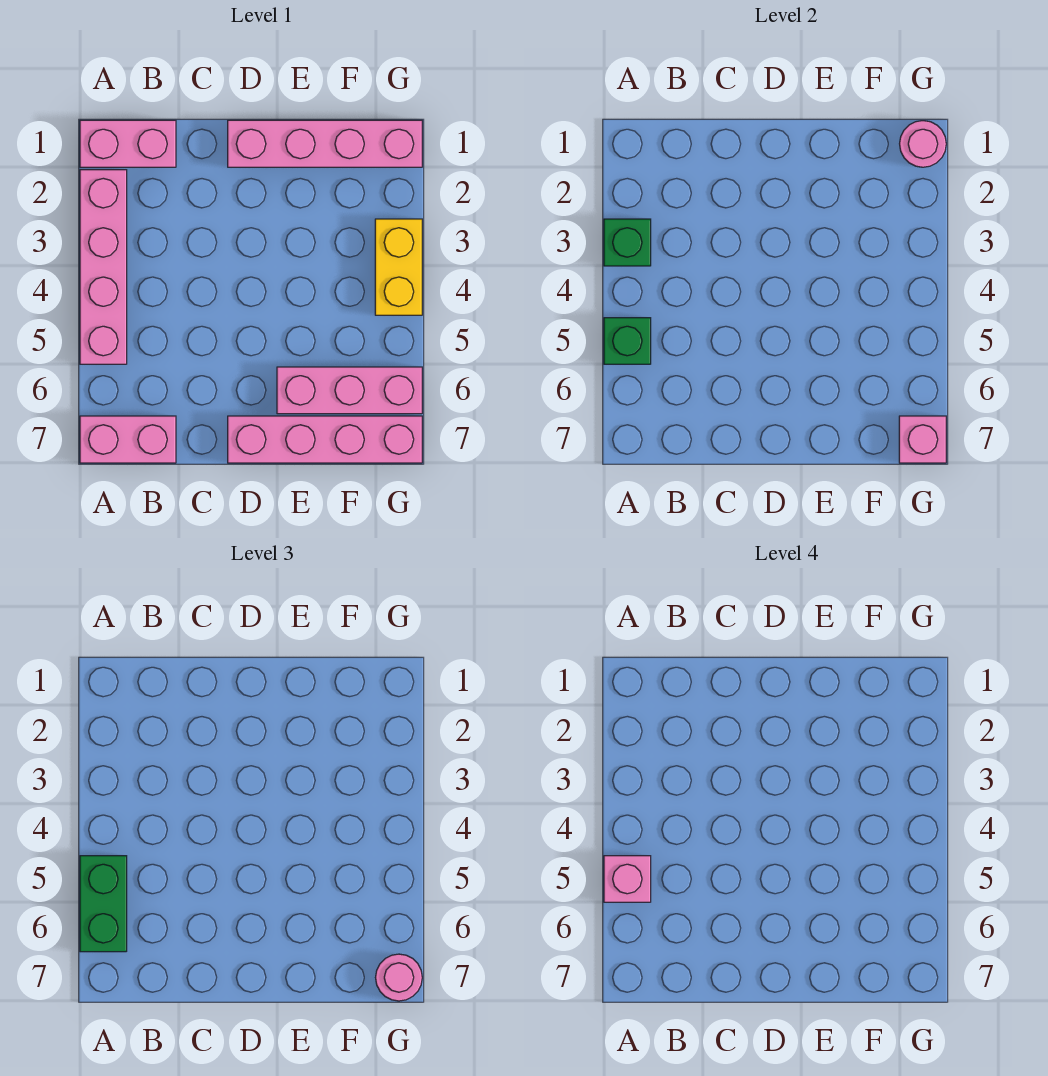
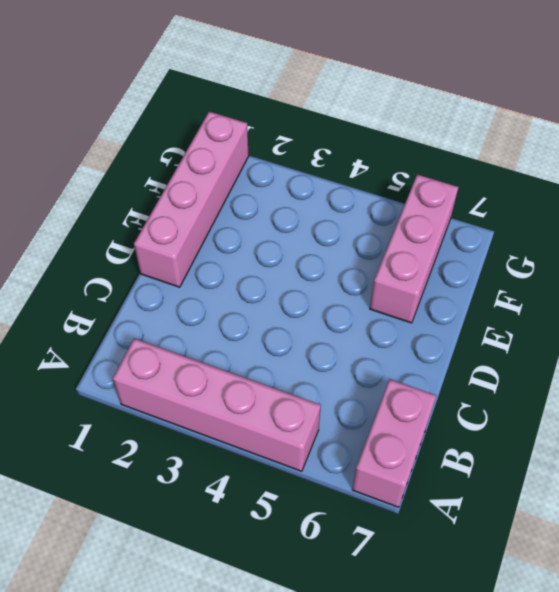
none -> pink brick A1:B1 level 1
none -> pink brick D7:G7 level 1
none -> yellow brick G3:G4 level 1

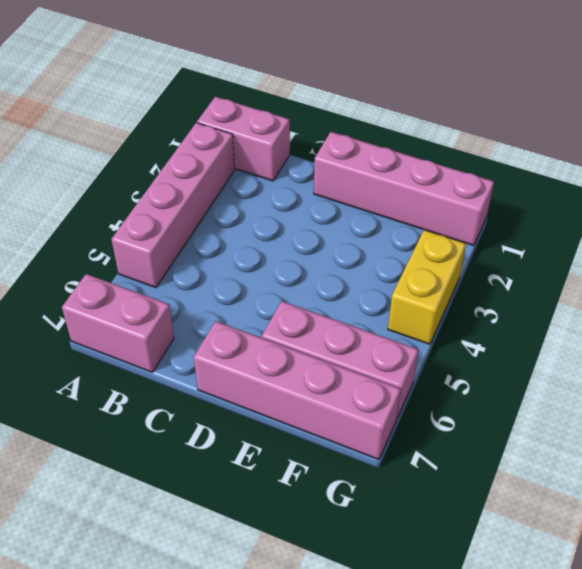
none -> green brick A3 level 2
none -> green brick A5 level 2
none -> pink round brick G1 level 2

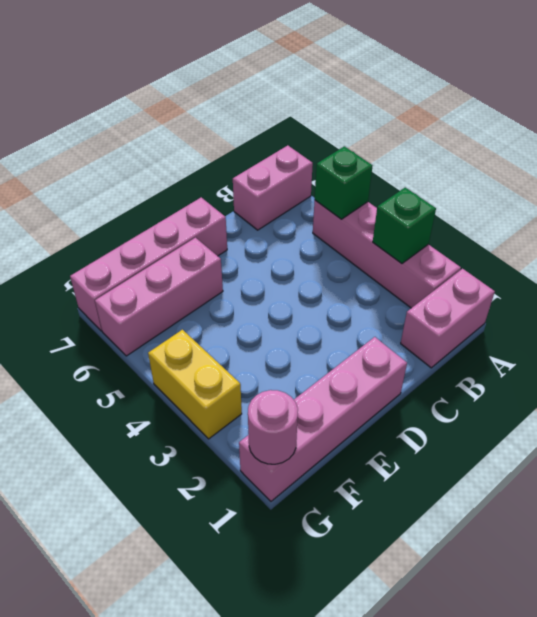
none -> pink brick G7 level 2
none -> green brick A5:A6 level 3
none -> pink round brick G7 level 3

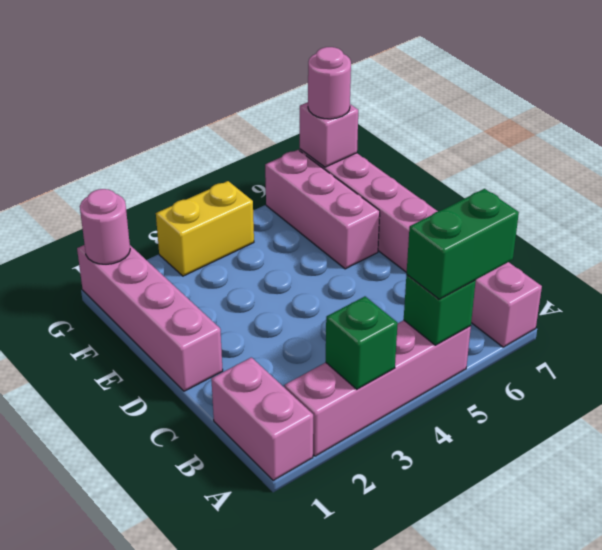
none -> pink brick A5 level 4

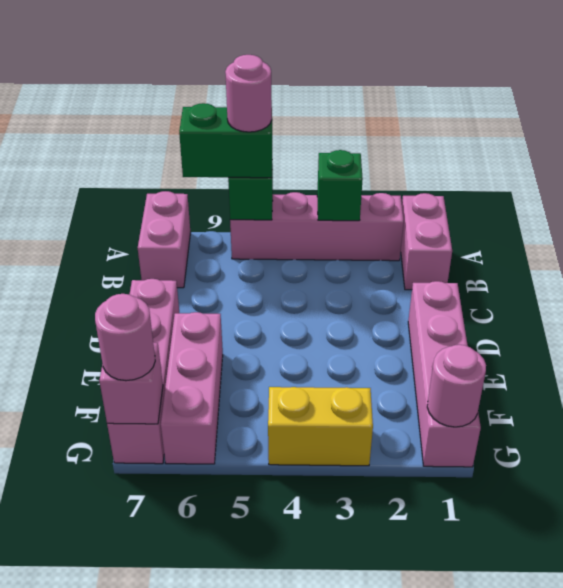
pink round brick A5 level 4 -> pink brick A5 level 4

